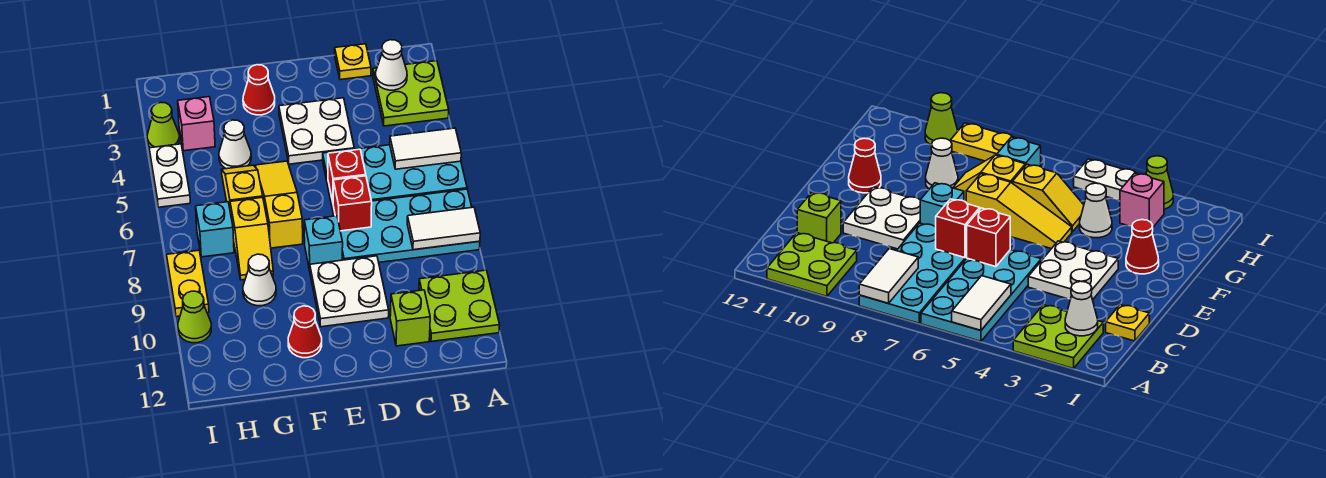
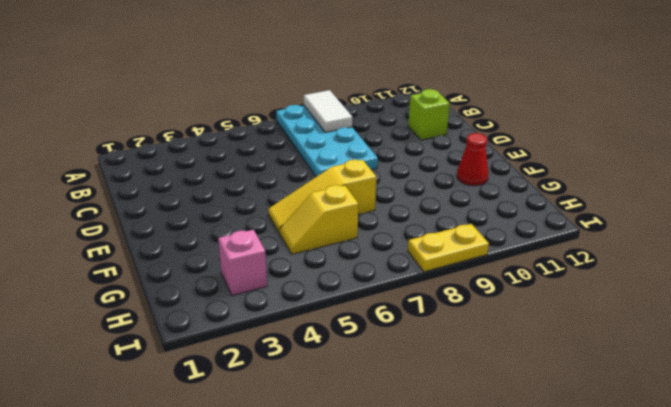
none -> lime plate A2:B3 level 1
none -> cyan plate A5:D6 level 1
none -> lime plate A10:B11 level 1

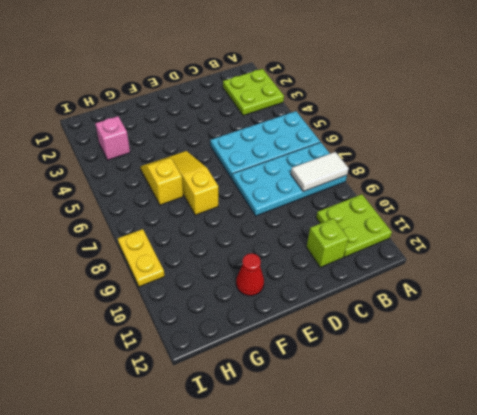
none -> yellow plate C1 level 1
none -> white plate D3:E4 level 1
none -> white plate D9:E10 level 1

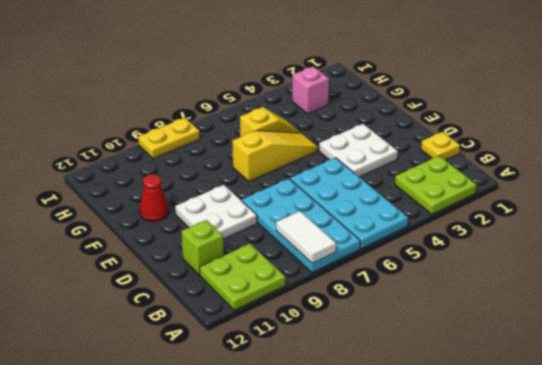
none -> cyan brick E8 level 1
none -> red cone F2 level 1
none -> white cone G4 level 1

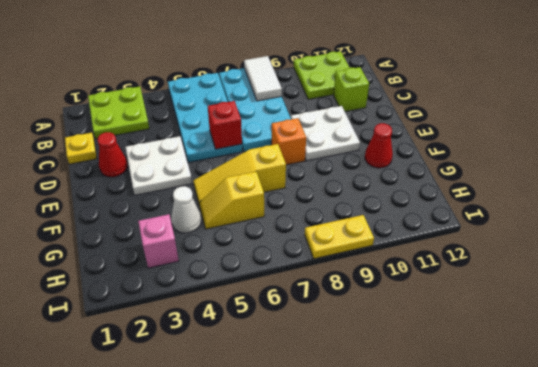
red cone D2 level 1 -> red cone F2 level 1
orange brick E8 level 1 -> cyan brick E8 level 1
none -> yellow slope G7:G8 level 1 top 7
none -> white cone G9 level 1
none -> cyan brick H7 level 1

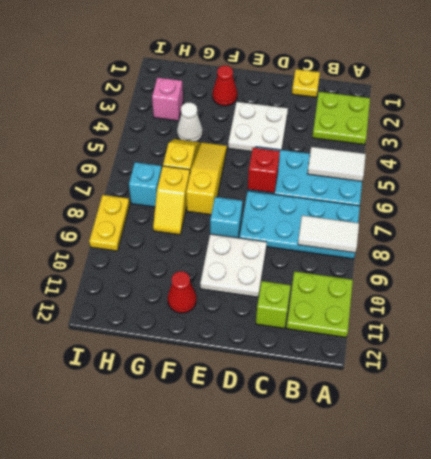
none -> white cone G9 level 1
none -> lime cone I3 level 1
none -> white plate I4:I5 level 1

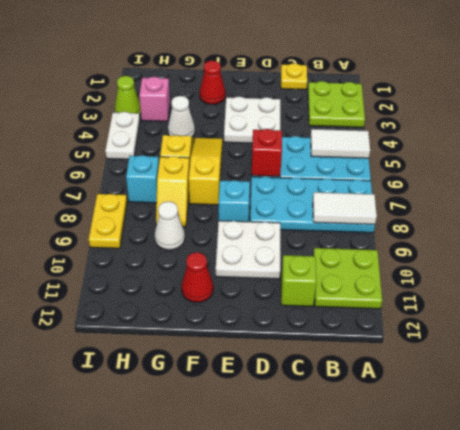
none -> lime cone I10 level 1
none -> white cone B2 level 2
none -> red brick D7 level 2

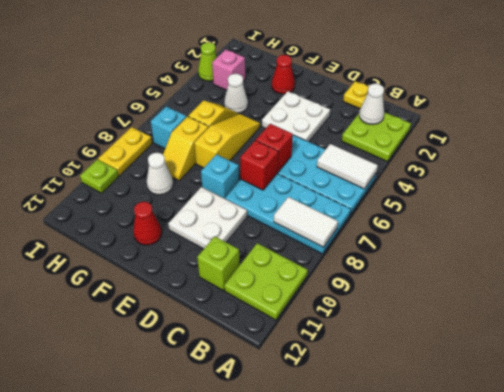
lime plate I10 level 1 -> lime cone I10 level 1
none -> white plate I4:I5 level 1

